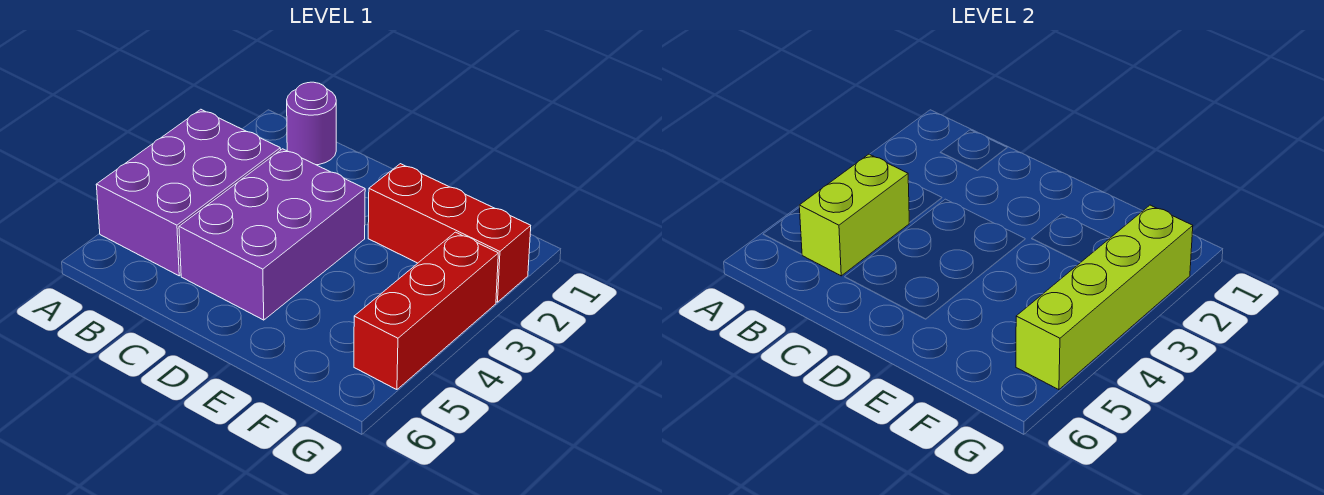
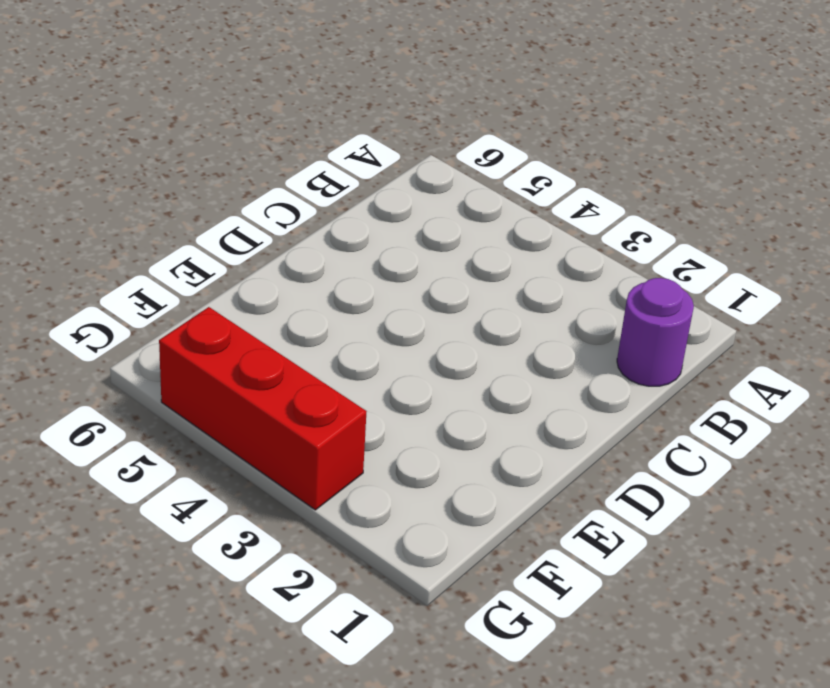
none -> purple brick A3:B5 level 1
none -> purple brick C3:D5 level 1

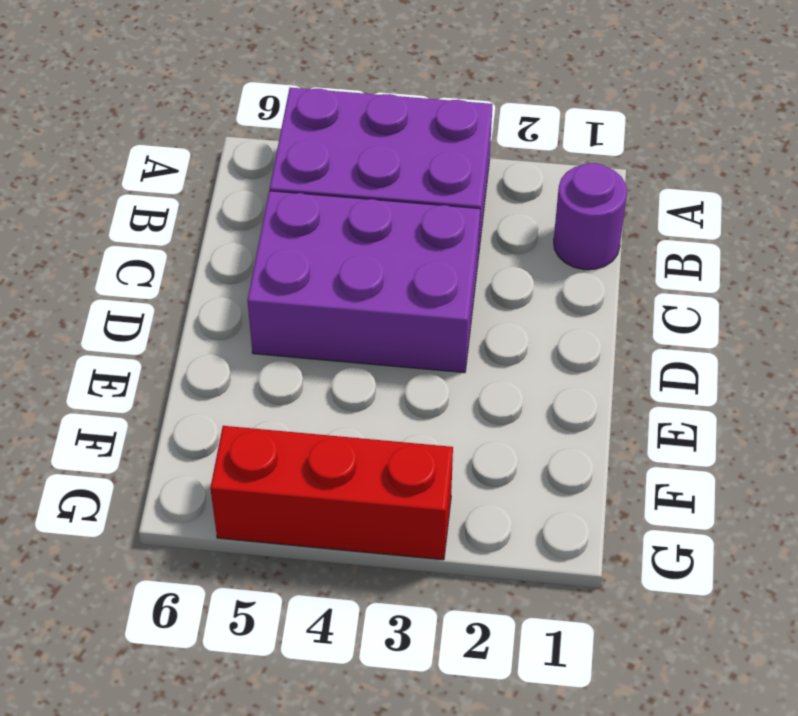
none -> red brick E2:G2 level 1
none -> lime brick B4:B5 level 2

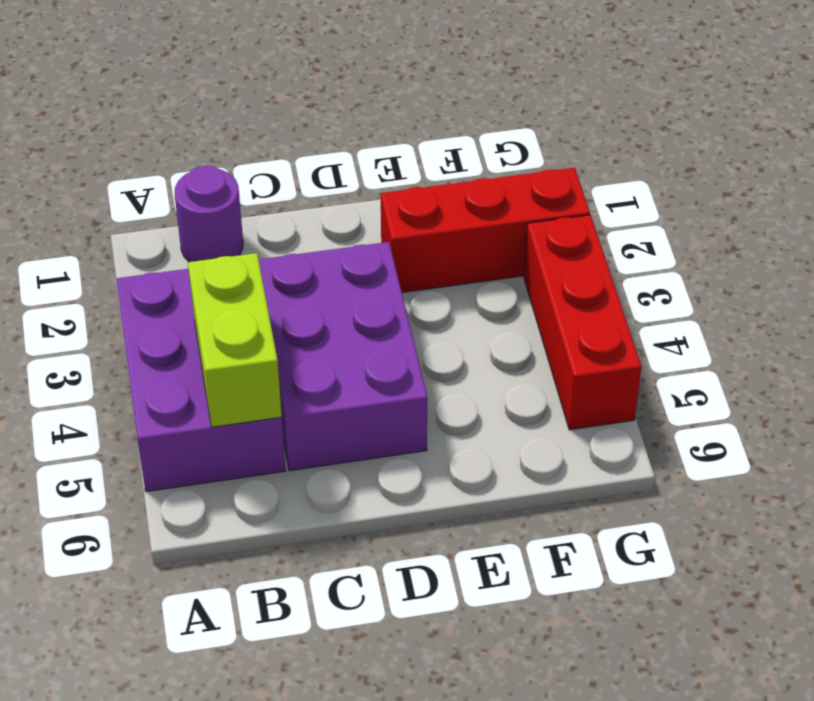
none -> lime brick G2:G5 level 2

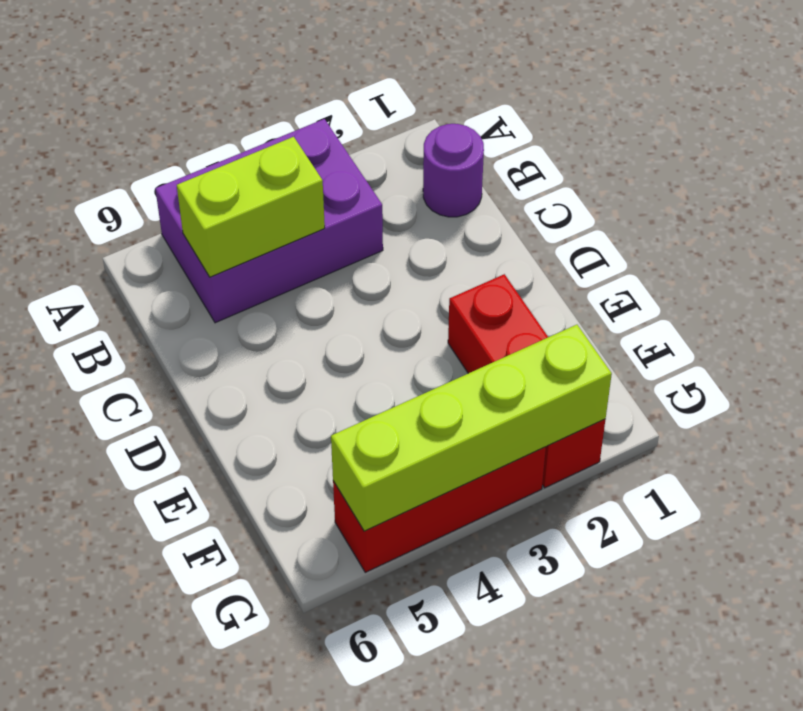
none -> purple brick C3:D5 level 1

